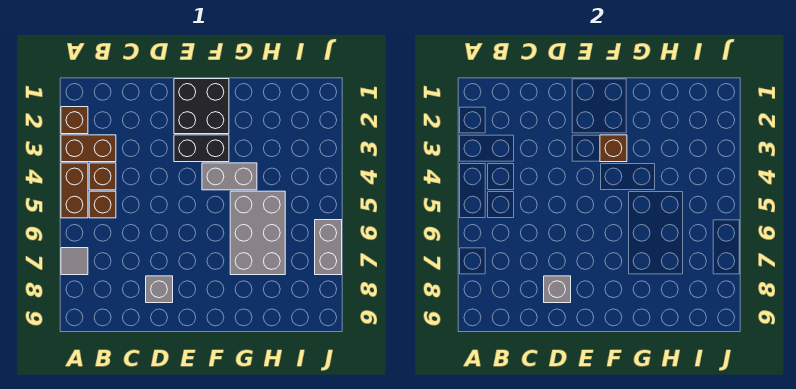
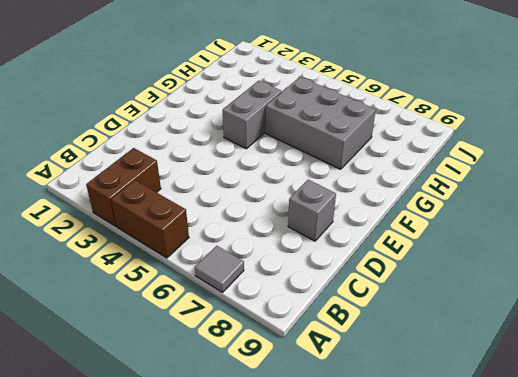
none -> brown brick A2 level 1
none -> brown brick B4 level 1
none -> brown brick B5 level 1

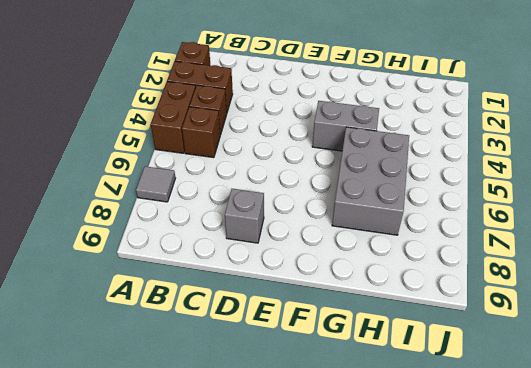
none -> black brick E1:F2 level 1
none -> black brick E3:F3 level 1
none -> grey brick J6:J7 level 1

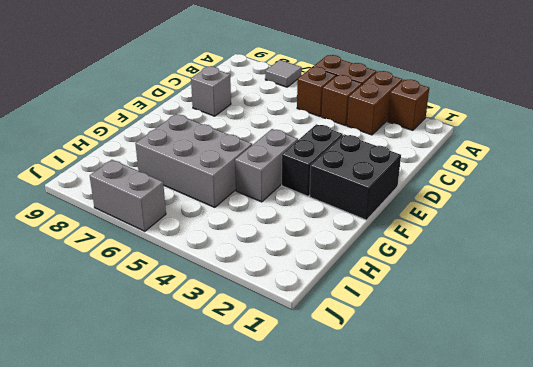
none -> grey brick D8 level 2
none -> brown brick F3 level 2

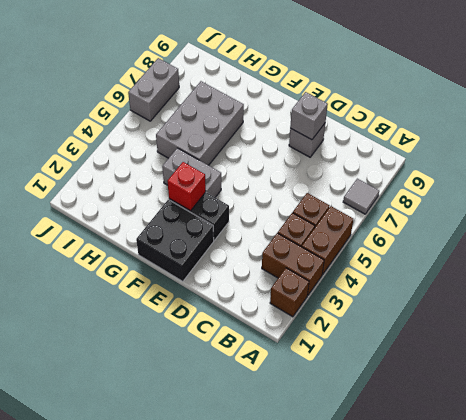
red brick F3 level 2 -> brown brick F3 level 2

